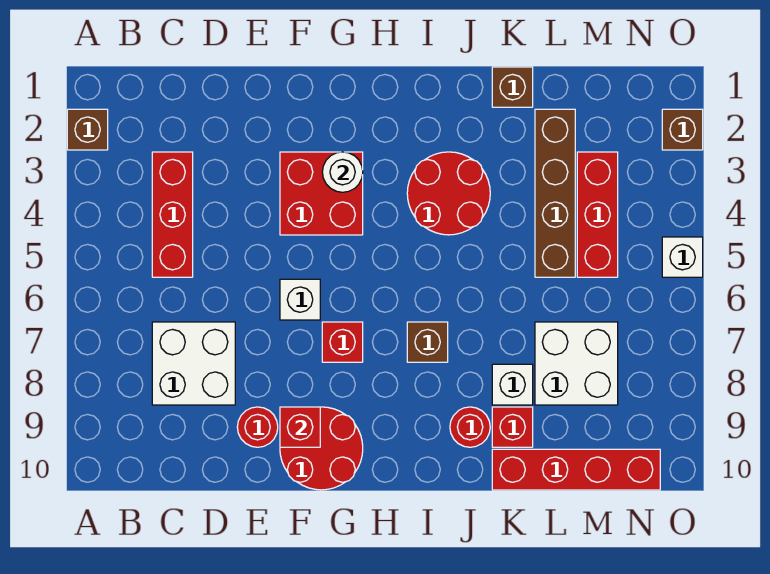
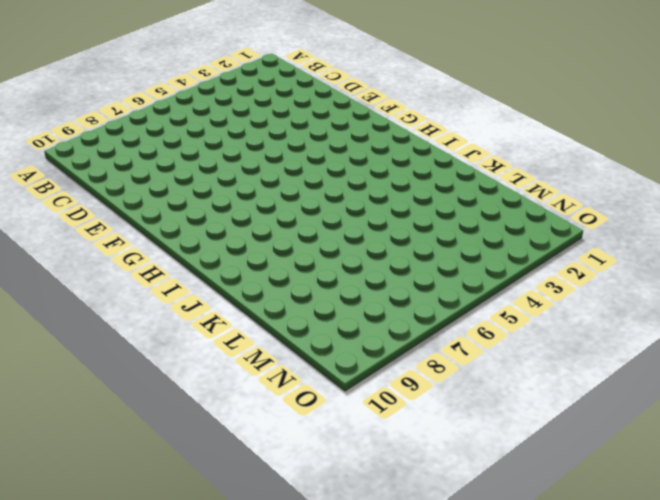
none -> brown brick A2 level 1
none -> red brick C3:C5 level 1
none -> white brick C7:D8 level 1

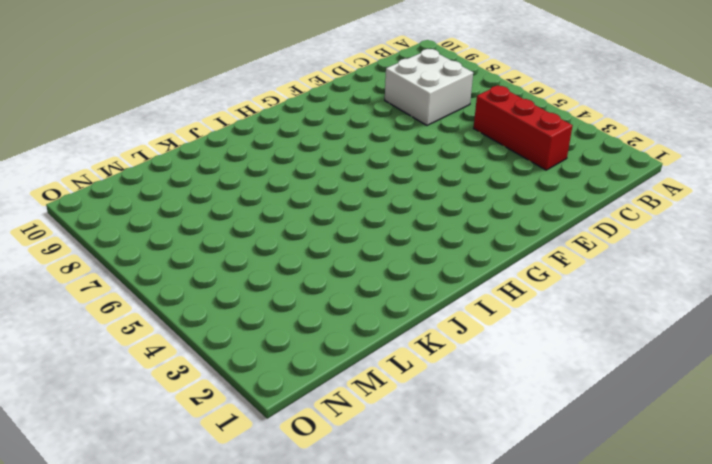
none -> brown brick A2 level 1
none -> red round brick E9 level 1
none -> red brick F3:G4 level 1

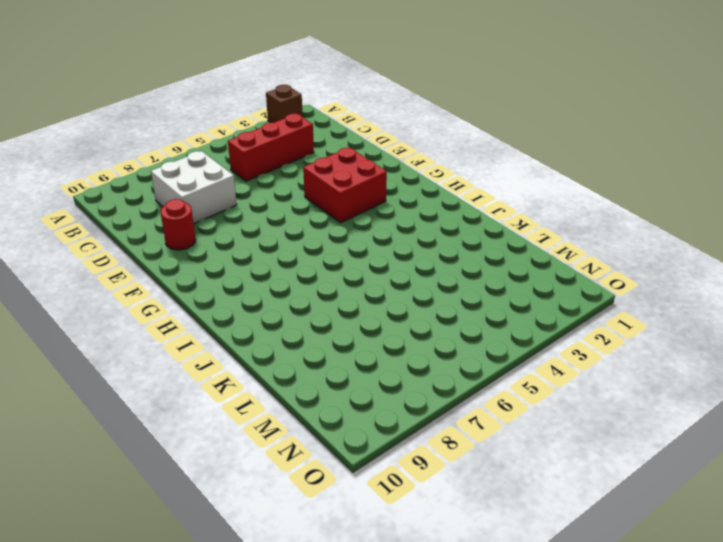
none -> white brick F6 level 1
none -> red round brick F9:G10 level 1
none -> red brick G7 level 1

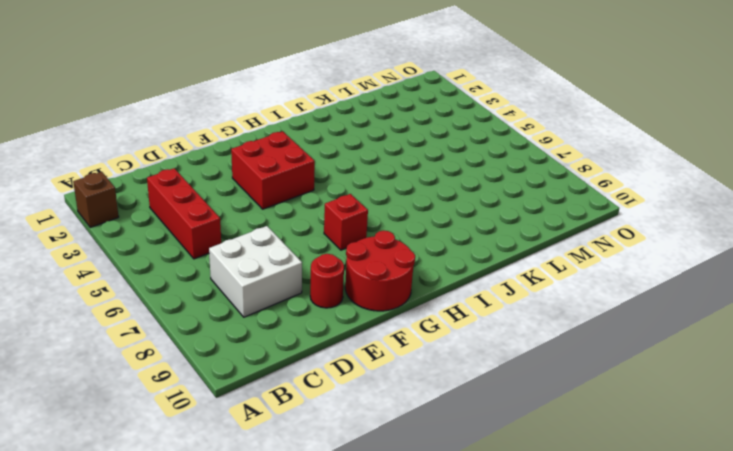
none -> white brick F6 level 1
none -> red round brick I3:J4 level 1
none -> brown brick I7 level 1

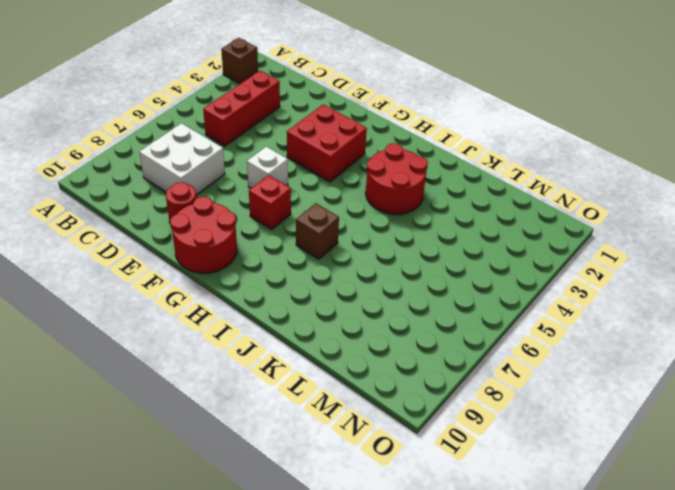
none -> red round brick J9 level 1
none -> brown brick K1 level 1
none -> white brick K8 level 1

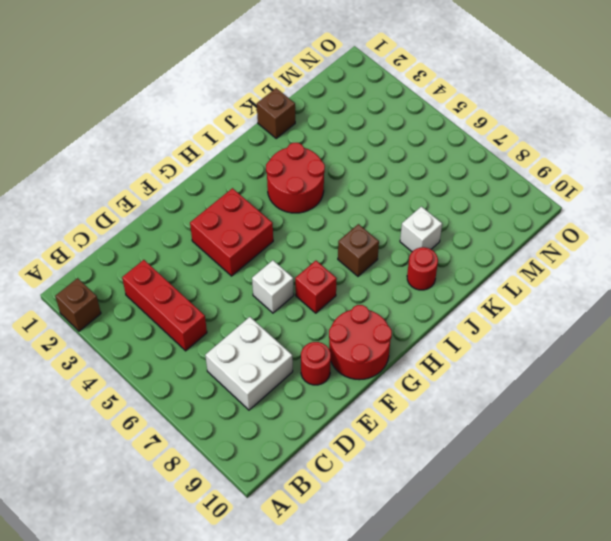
none -> red brick K9 level 1
none -> red brick K10:N10 level 1
none -> brown brick L2:L5 level 1

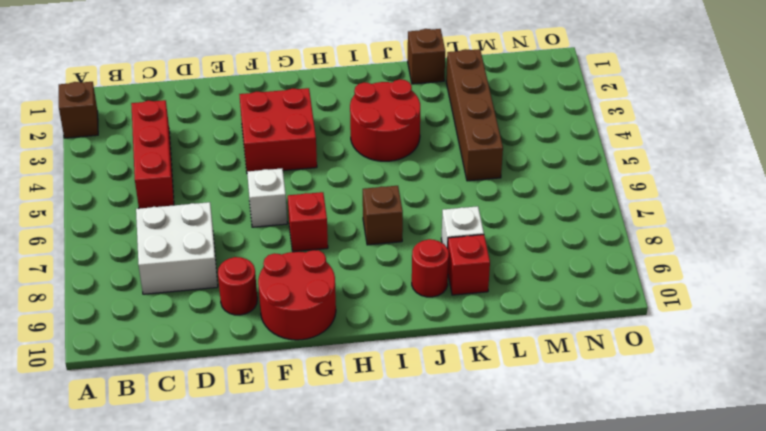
none -> red brick K10:N10 level 1
none -> white brick L7:M8 level 1
none -> red brick M3:M5 level 1

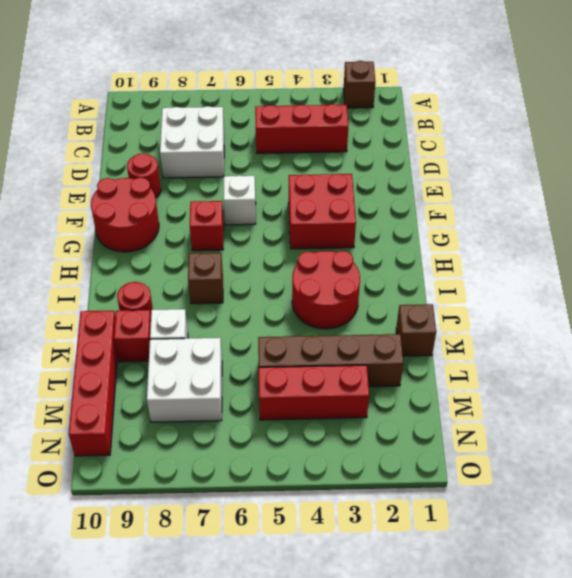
none -> brown brick O2 level 1
none -> white brick O5 level 1
none -> red brick F9 level 2

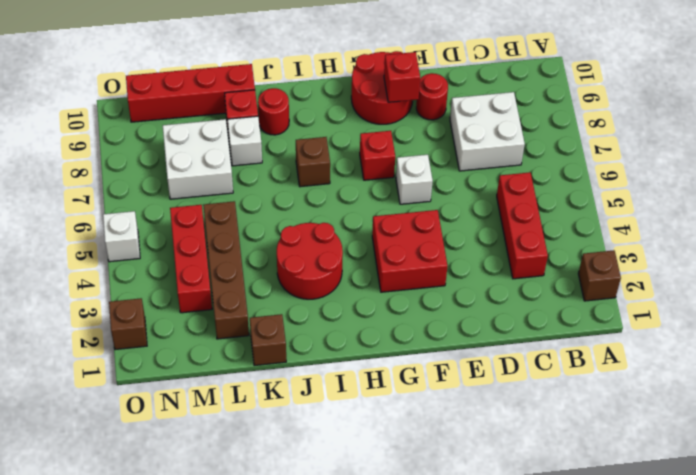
none -> white round brick G3 level 2

